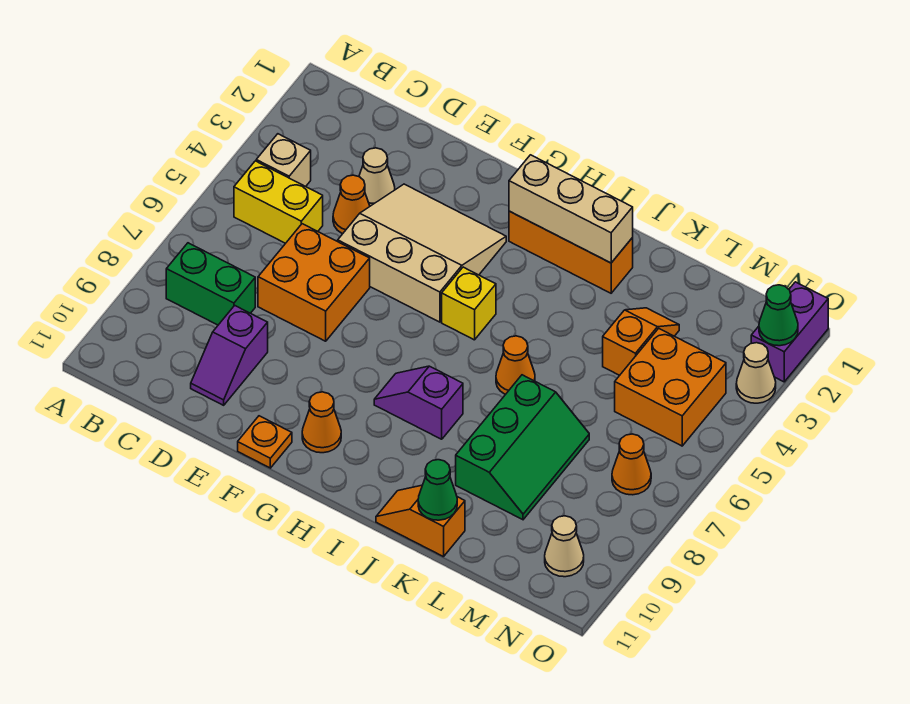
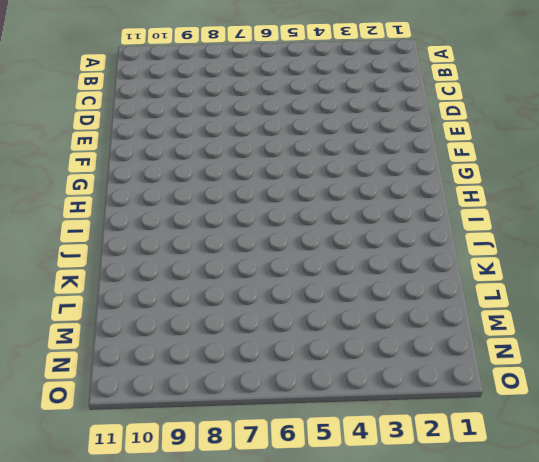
none -> tan brick B4 level 1
none -> yellow brick B5:C5 level 1
none -> green brick B8:C8 level 1

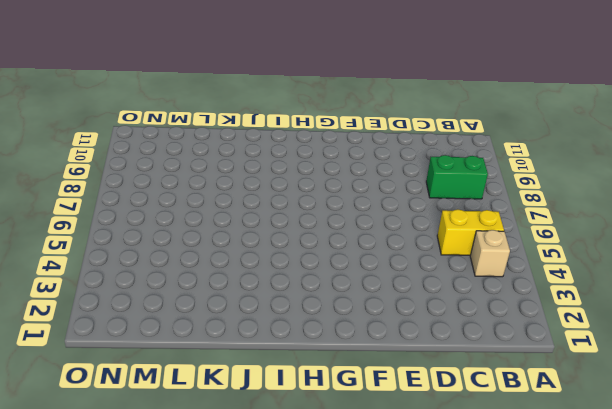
none -> tan cone D3 level 1
none -> orange cone D4 level 1
none -> orange brick D6:E7 level 1

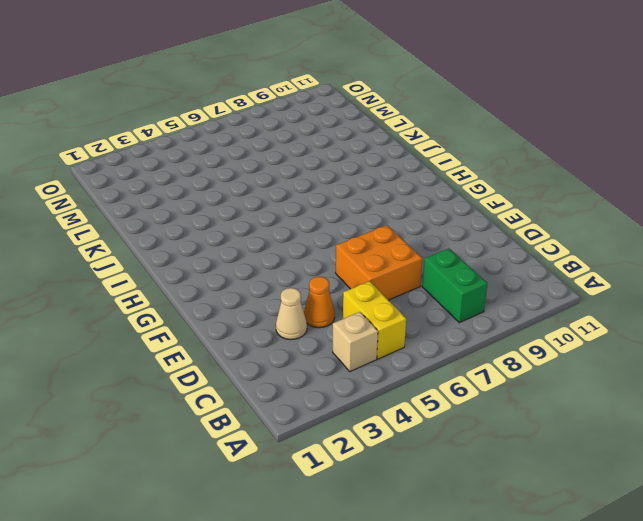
none -> purple slope D9:D10 level 1 top 9
none -> tan slope E3:G5 level 1 top 5
none -> orange plate F11 level 1

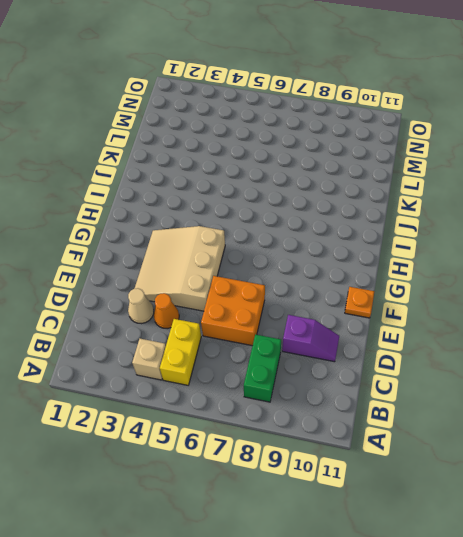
none -> orange cone G10 level 1
none -> orange brick H2:J2 level 1
none -> yellow brick H5 level 1

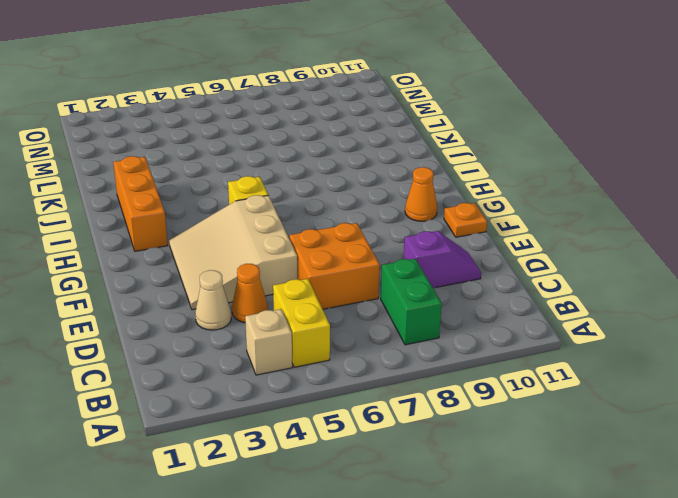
none -> purple slope H8:I8 level 1 top I
none -> orange cone J6 level 1
none -> orange slope J11:K11 level 1 top K

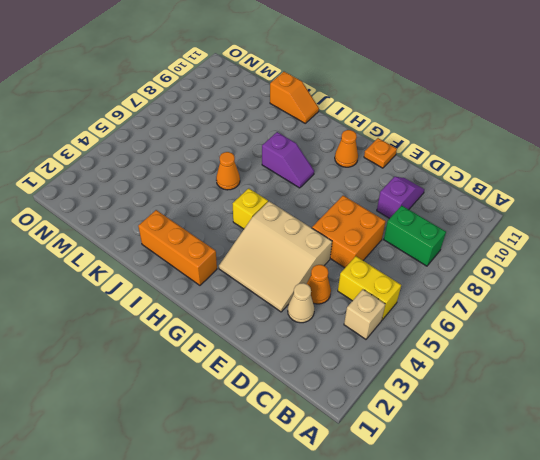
none -> green slope K7:L9 level 1 top K
none -> orange slope L3:L4 level 1 top 4
none -> orange brick M4:N5 level 1

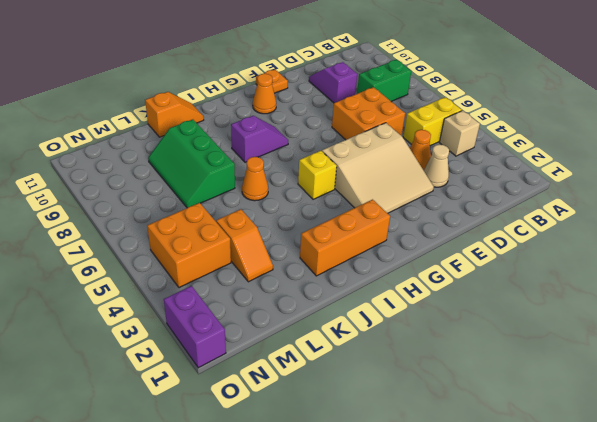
none -> orange cone N7 level 1
none -> tan cone N10 level 1
none -> tan cone O3 level 1

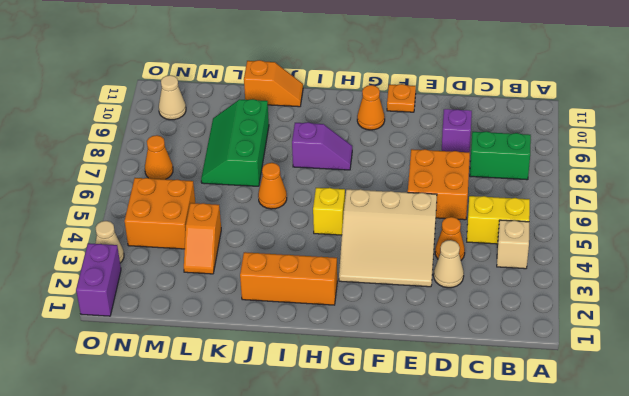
none -> tan brick H2:J2 level 2
none -> green cone K11 level 2
none -> green cone O2 level 2

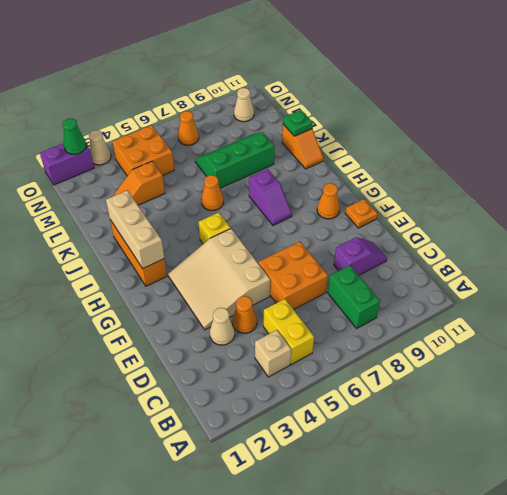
green plate K11 level 2 -> green cone K11 level 2

